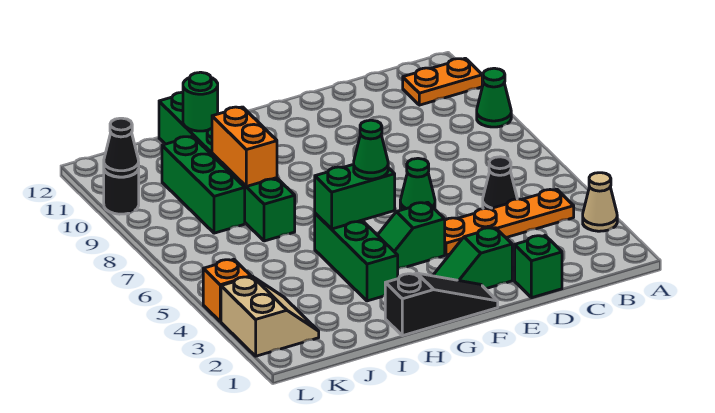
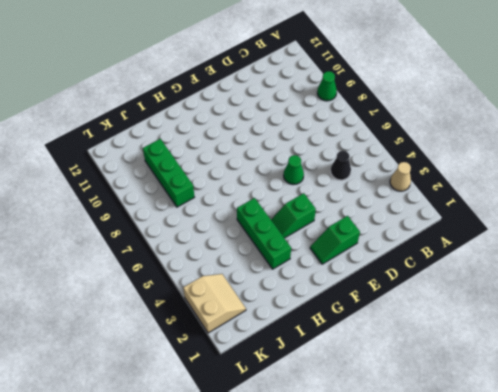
none -> orange plate A11:B11 level 1
none -> orange plate B4:E4 level 1
none -> green brick D1 level 1

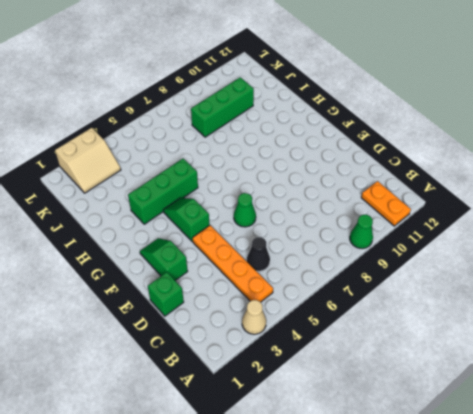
none -> black slope F1:H1 level 1 top H
none -> green brick I7:I12 level 1
none -> orange brick L4 level 1

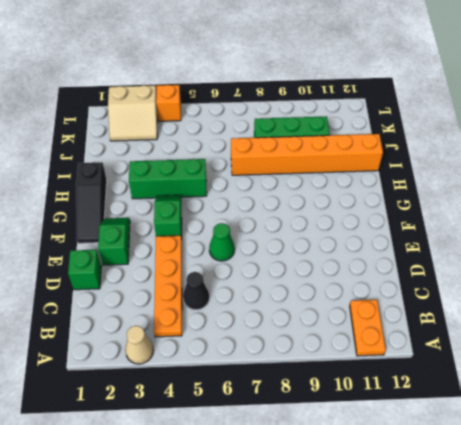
orange brick I7:I12 level 1 -> green brick I7:I12 level 1
none -> green cone A9 level 1
none -> black round brick L10 level 1
none -> green brick G5:H5 level 2

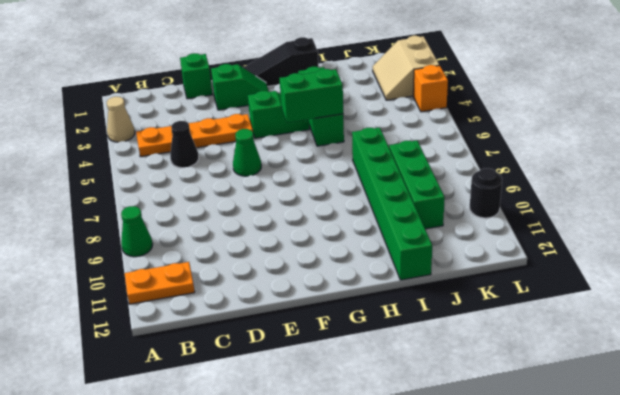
none -> orange brick I8:I9 level 2
none -> green round brick I11 level 2
none -> black cone L10 level 2

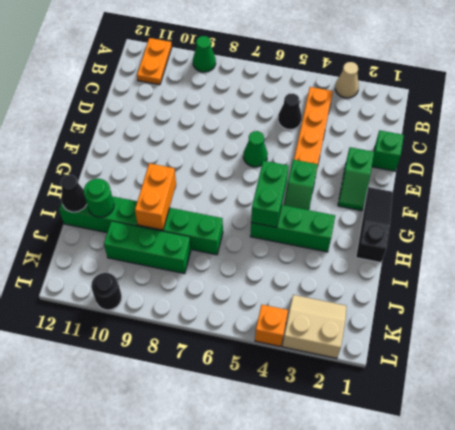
orange brick H9:I9 level 2 -> orange brick I8:I9 level 2
black cone I12 level 2 -> black cone L10 level 2
none -> green cone G5 level 3

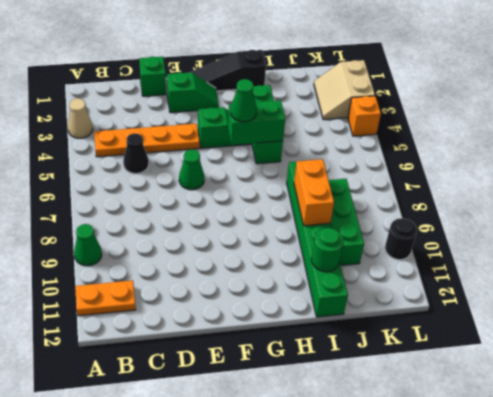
none -> black cone L10 level 2

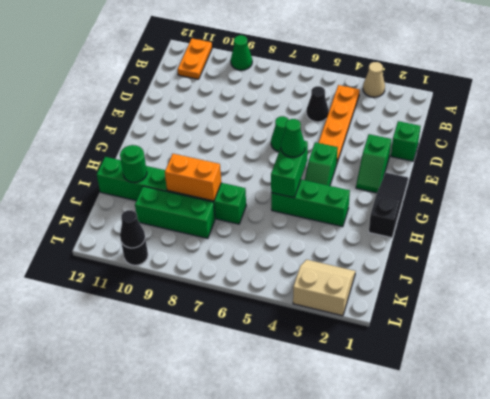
none -> orange brick L4 level 1

